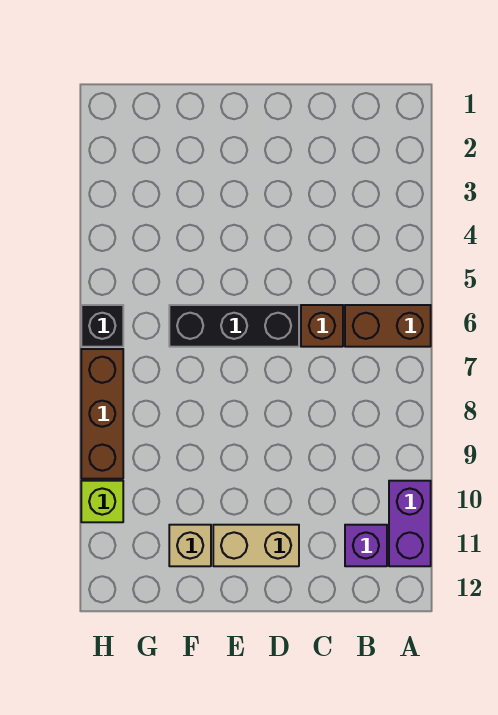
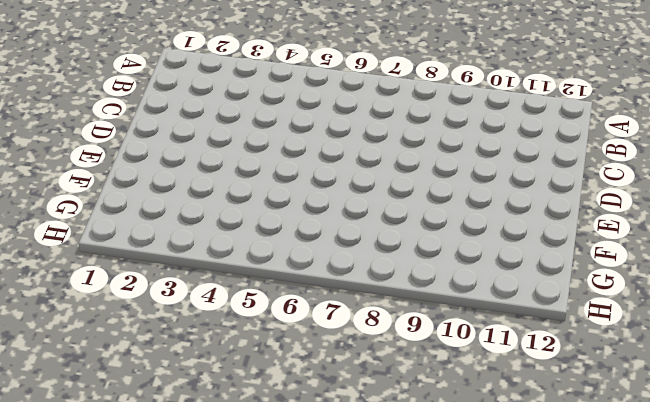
none -> brown brick A6:B6 level 1
none -> purple brick A10:A11 level 1

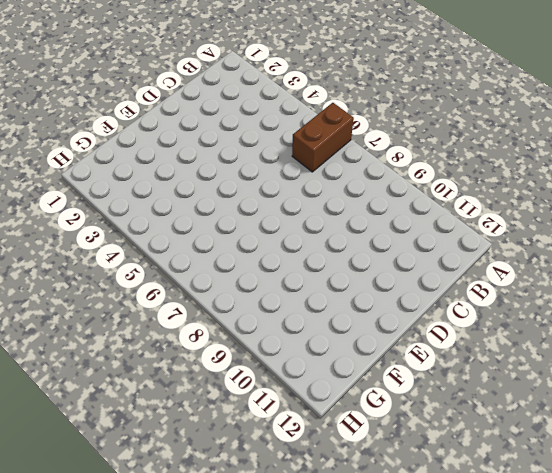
none -> purple brick A10:A11 level 1
none -> purple brick B11 level 1

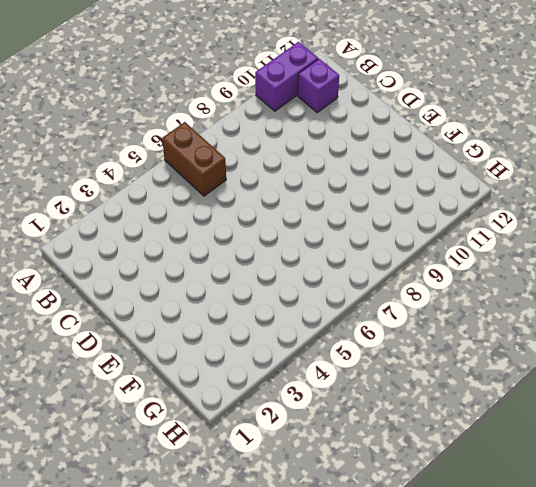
none -> brown brick C6 level 1
none -> black brick D6:F6 level 1

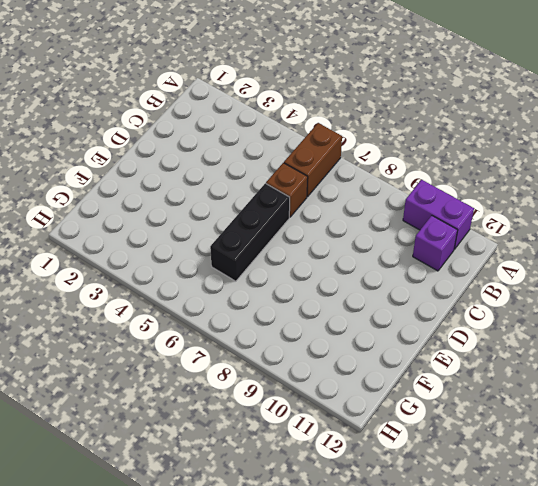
none -> tan brick D11:E11 level 1
none -> tan brick F11 level 1

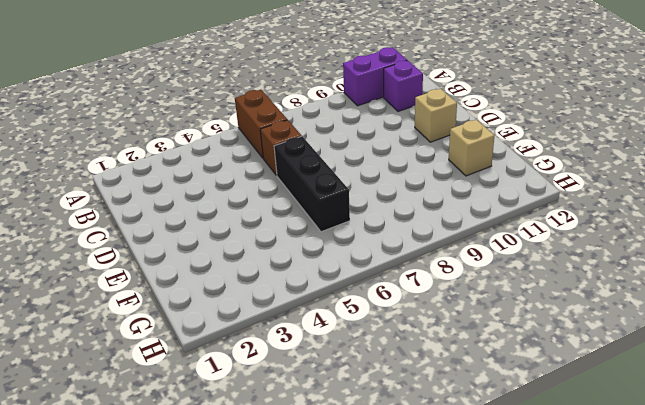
tan brick D11 level 1 -> tan brick D11:E11 level 1
none -> black brick H6 level 1
none -> brown brick H7:H9 level 1

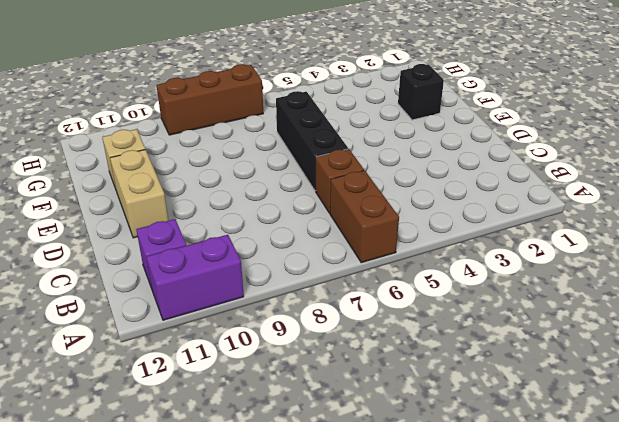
black brick F2 level 1 -> black brick H6 level 1
none -> lime brick H10 level 1

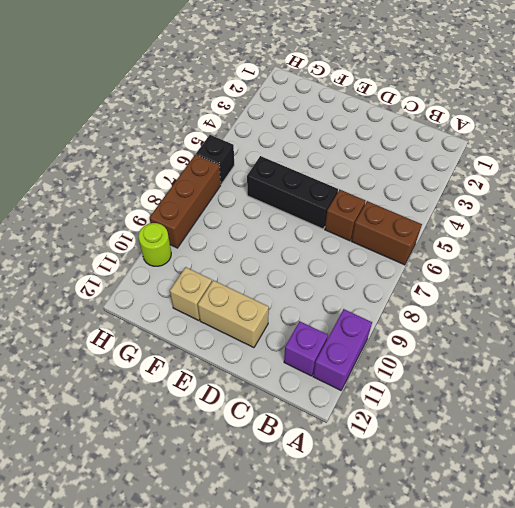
lime round brick H10 level 1 -> lime brick H10 level 1

